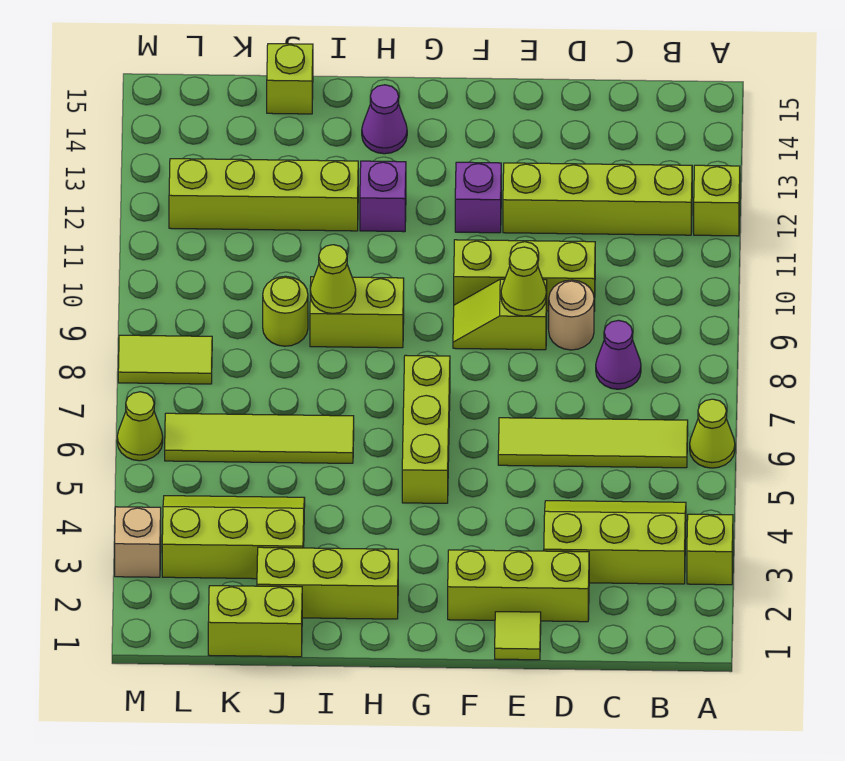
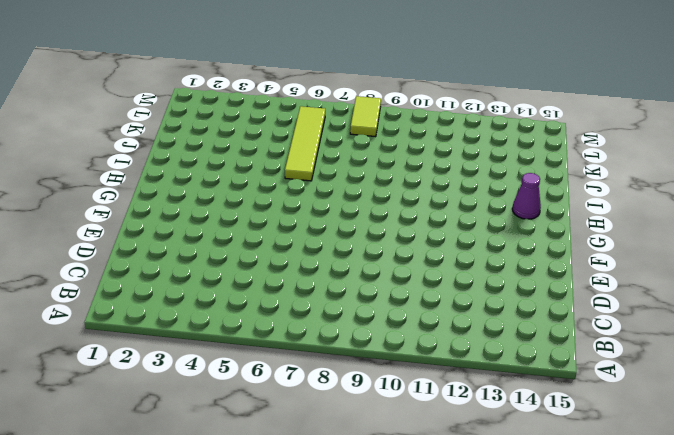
none -> lime brick A3 level 1
none -> lime cone A6 level 1
none -> lime brick A12 level 1

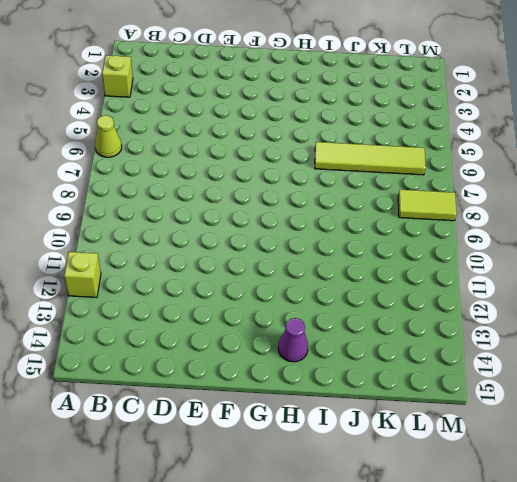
none -> lime slope B3:D4 level 1 top 3
none -> lime tile B6:E6 level 1
none -> lime brick B12:E12 level 1

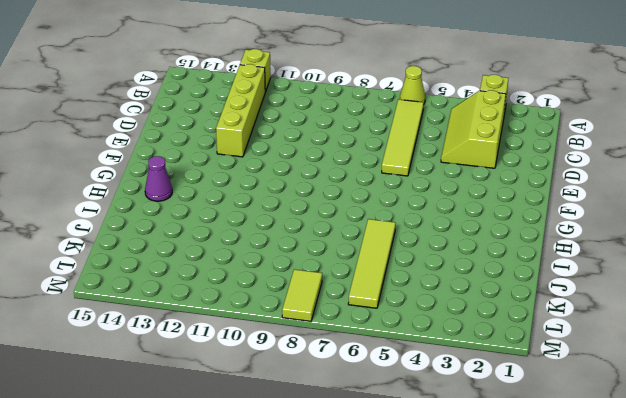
none -> purple cone C8 level 1
none -> lime brick D2:F2 level 1
none -> tan round brick D9 level 1

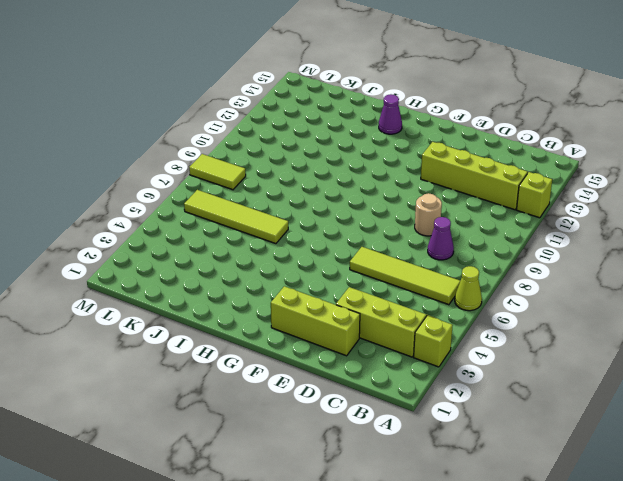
none -> lime brick D10:F10 level 1
none -> lime tile E1 level 1
none -> lime slope E9:F9 level 1 top E

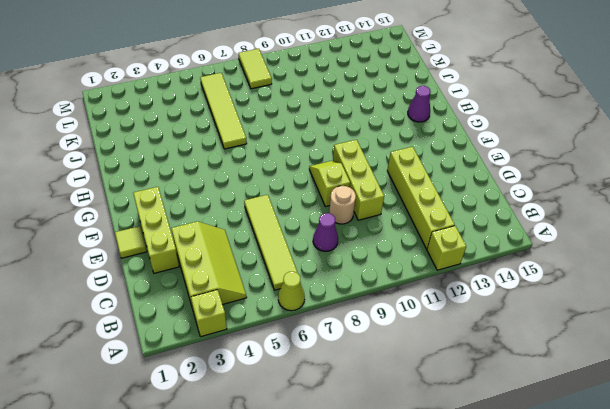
none -> purple brick F12 level 1
none -> lime brick G5:G7 level 1
none -> lime brick H2:J2 level 1

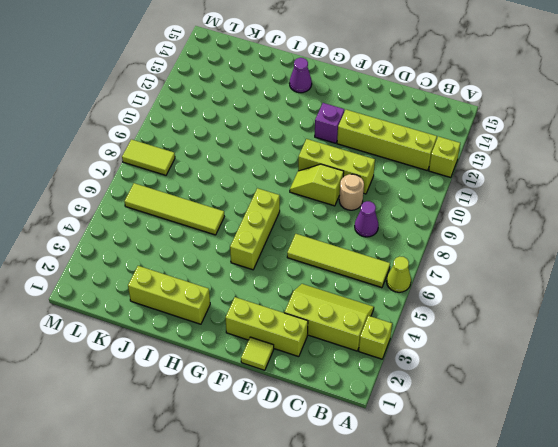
none -> lime brick H9:I9 level 1
none -> purple brick H12 level 1
none -> lime brick I12:L12 level 1

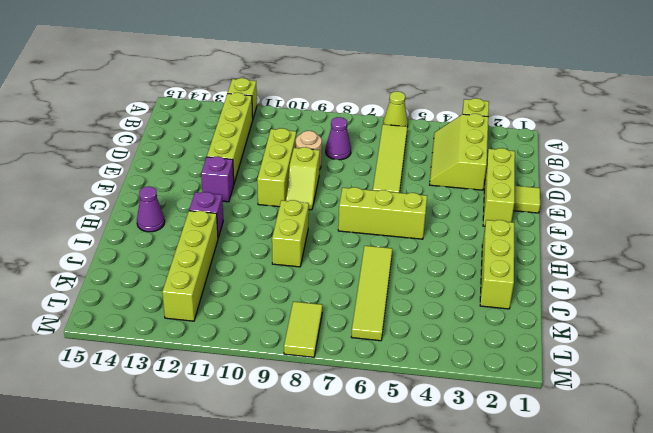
none -> lime brick J1:K1 level 1
none -> lime slope J3:L4 level 1 top 3
none -> lime round brick J9 level 1

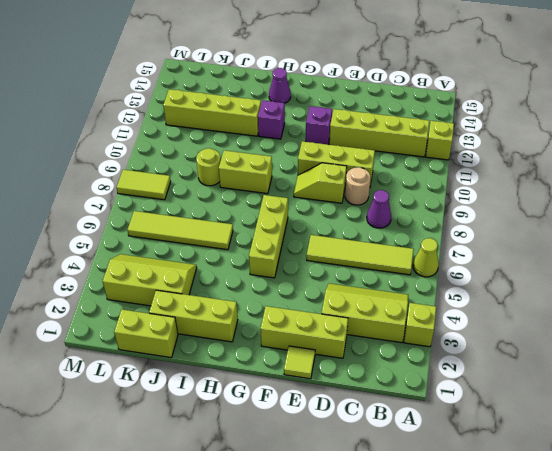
none -> lime brick J15 level 1
none -> tan brick M3 level 1
none -> lime cone M6 level 1

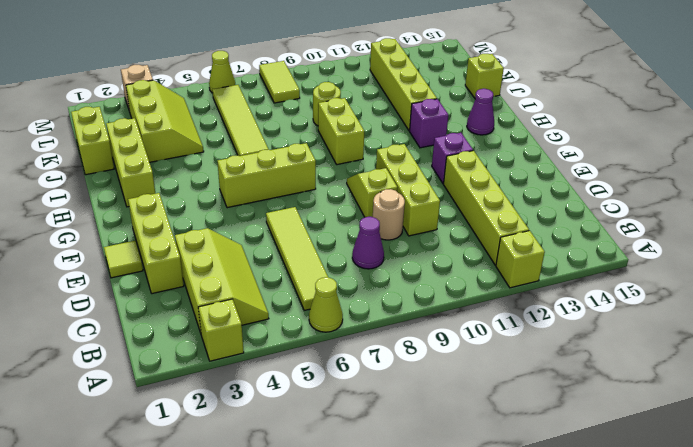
none -> lime cone E9 level 2
none -> lime cone I9 level 2

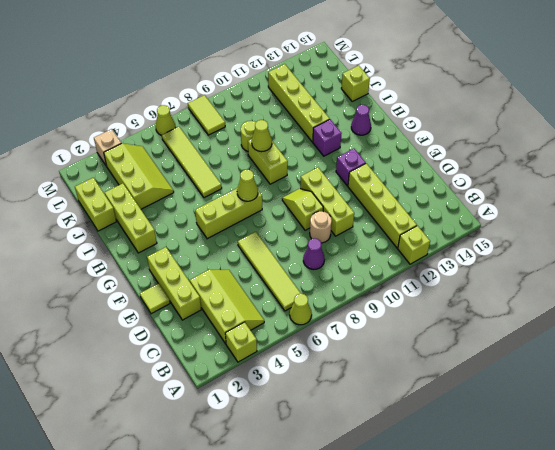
lime cone G7 level 2 -> lime cone E9 level 2

